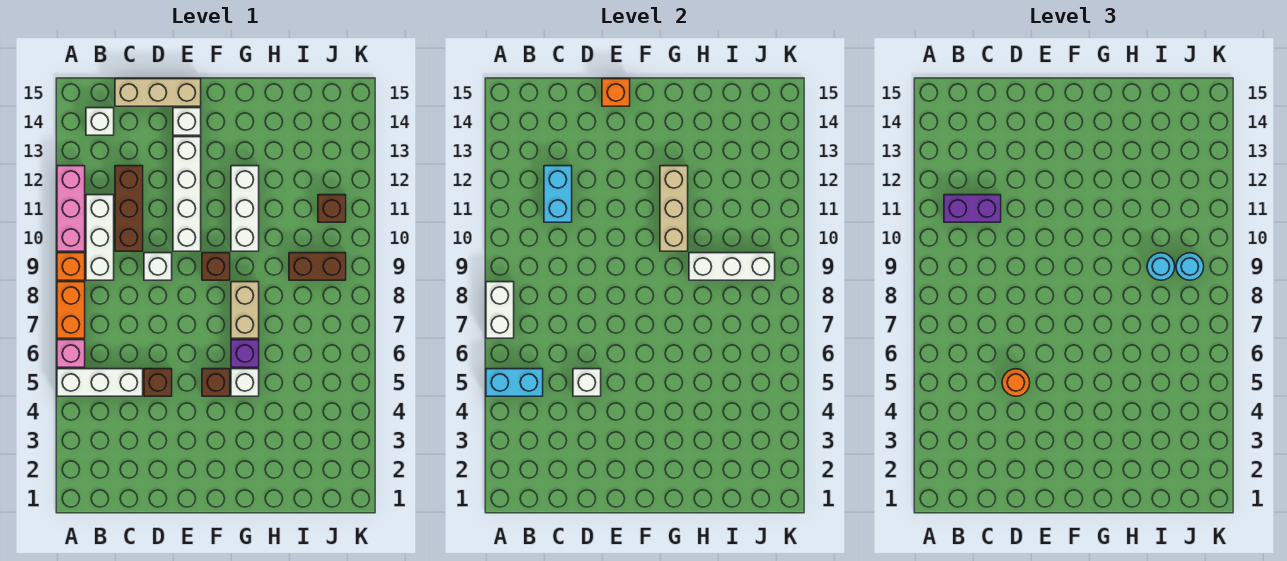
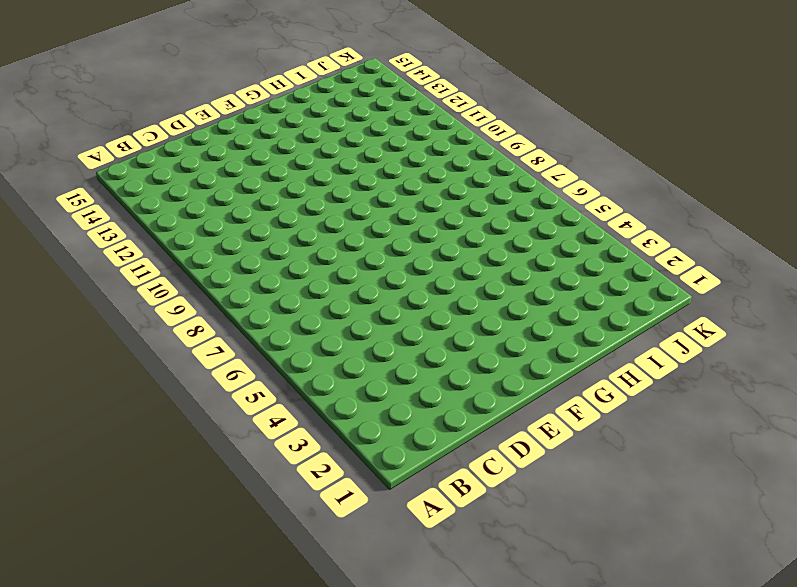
none -> white brick A5:C5 level 1
none -> pink brick A6 level 1
none -> orange brick A7:A8 level 1
none -> orange brick A9 level 1

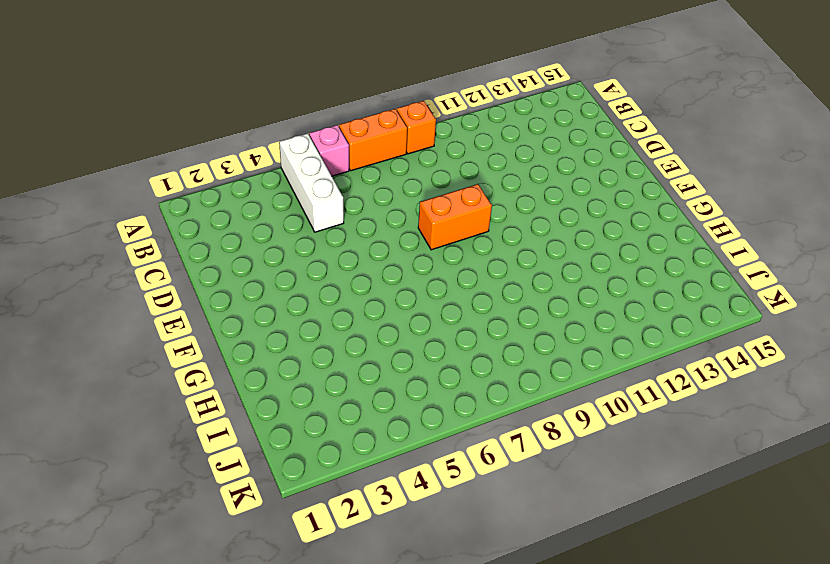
orange brick E8:E9 level 1 -> none
none -> pink brick A10:A12 level 1
none -> white brick B9:B11 level 1
none -> white brick B14 level 1
none -> brown brick C10:C12 level 1

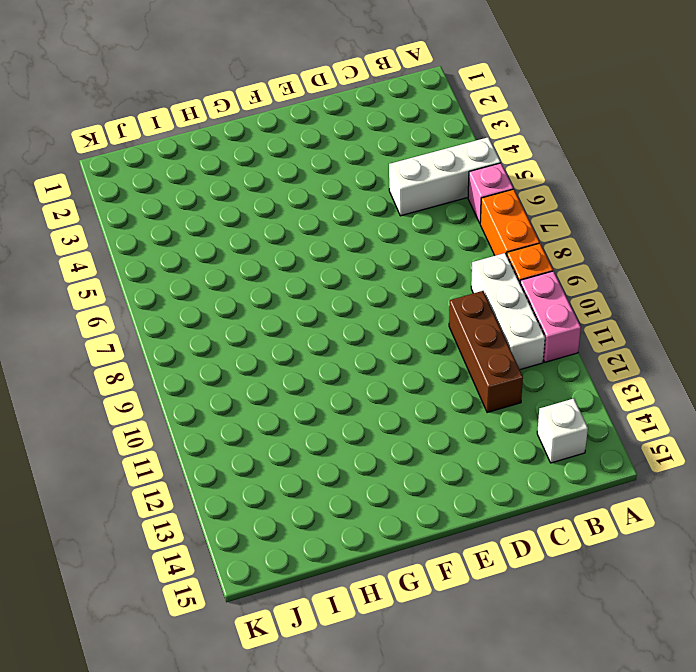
pink brick A10:A11 level 1 -> pink brick A10:A12 level 1
none -> tan brick C15:E15 level 1
none -> brown brick D5 level 1
none -> white brick D9 level 1
none -> white brick E10:E13 level 1

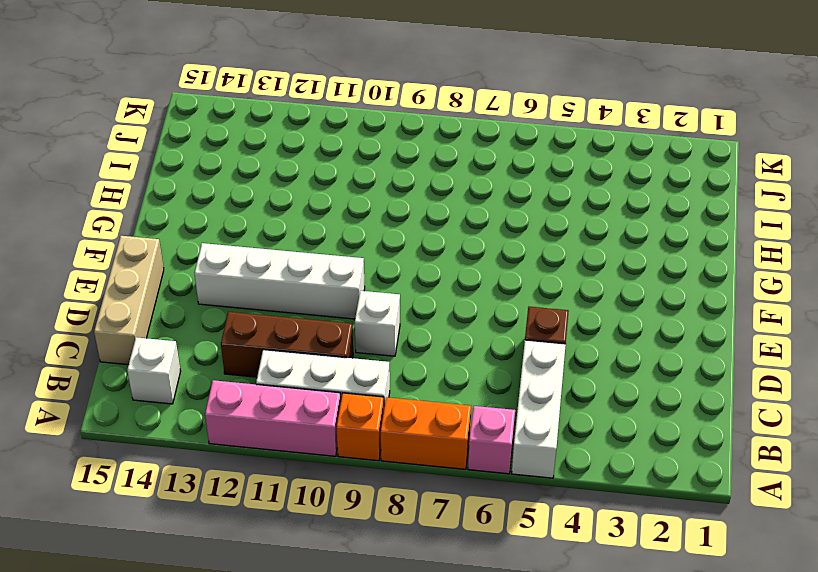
none -> white brick E14 level 1
none -> brown brick F5 level 1
none -> brown brick F9 level 1
none -> white brick G5 level 1

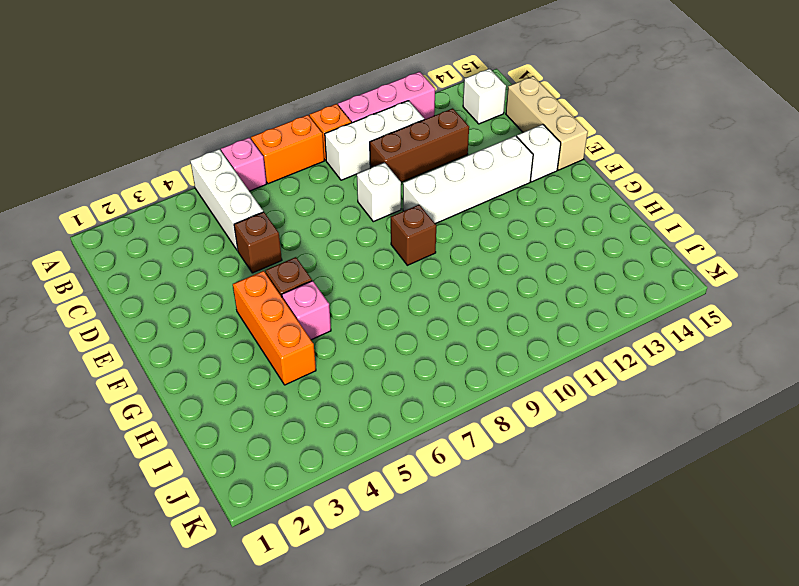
orange brick F4:H4 level 1 -> none
pink brick G5 level 1 -> white brick G5 level 1
none -> purple brick G6 level 1
none -> tan brick G7:G8 level 1
none -> white brick G10:G12 level 1
none -> brown brick I9:J9 level 1

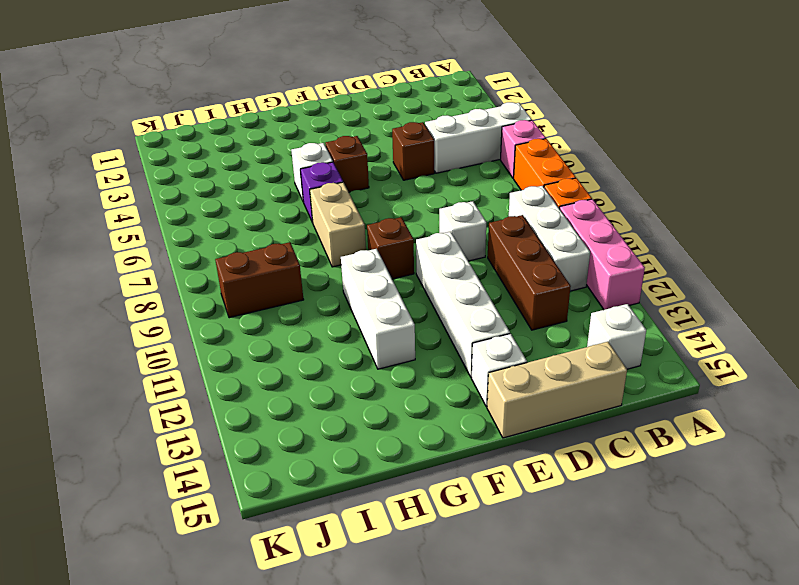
none -> brown brick J11 level 1
none -> cyan brick A5:B5 level 2
none -> white brick A7:A8 level 2
none -> cyan brick C11:C12 level 2

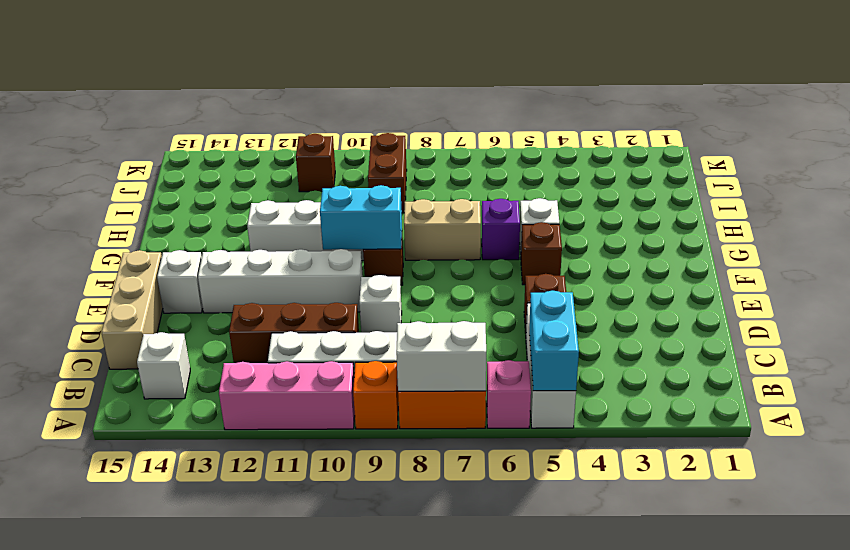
cyan brick F9:F10 level 2 -> cyan brick C11:C12 level 2
none -> white brick D5 level 2
none -> orange brick E15 level 2
none -> tan brick G10:G12 level 2
none -> white brick H9:J9 level 2

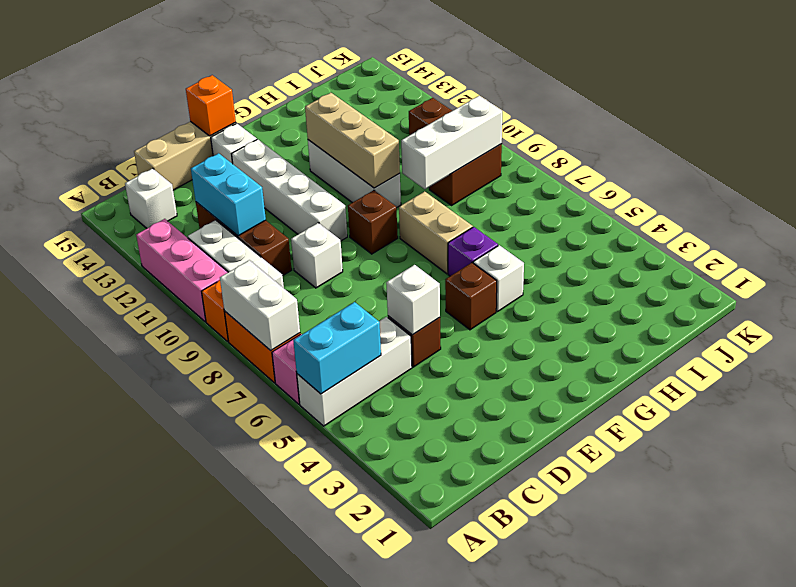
none -> purple brick B11:C11 level 3
none -> orange round brick D5 level 3
none -> cyan round brick I9 level 3
none -> cyan round brick J9 level 3

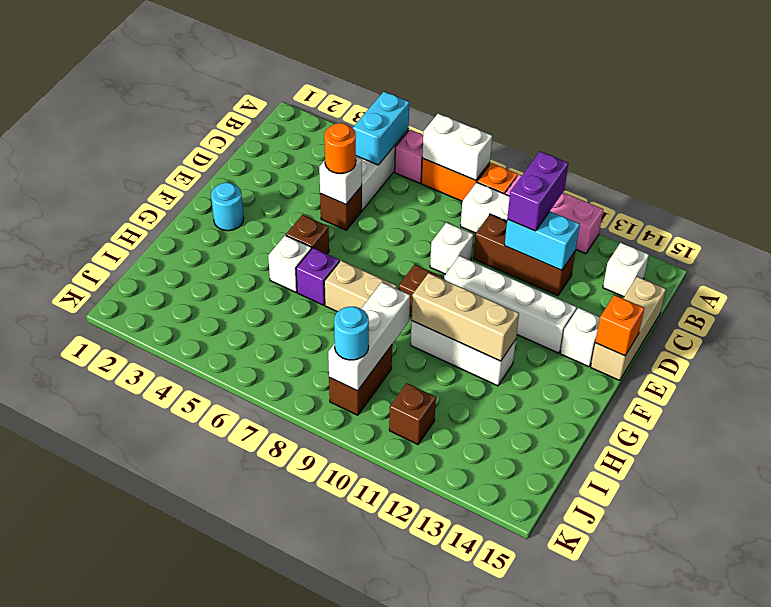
cyan round brick F2 level 1 -> cyan round brick I9 level 3

